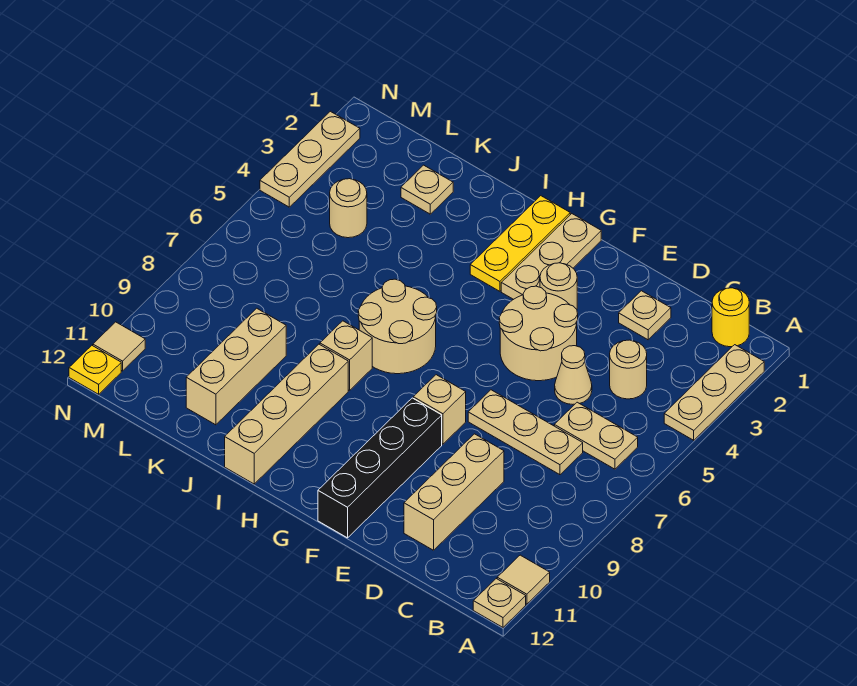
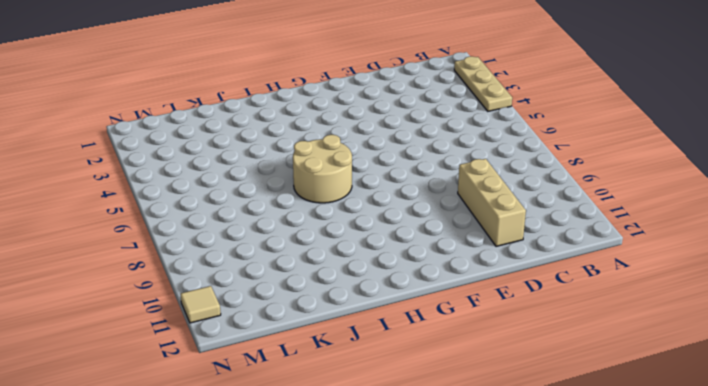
none -> tan tile A11 level 1
none -> tan plate A12 level 1
none -> yellow round brick B1 level 1

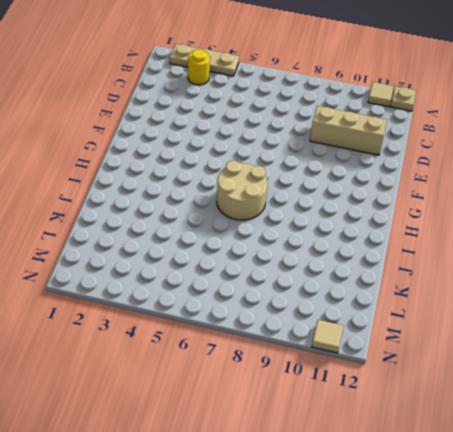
yellow round brick B3 level 1 -> yellow round brick B1 level 1
none -> tan plate B6:C6 level 1
none -> tan round brick C4 level 1
none -> tan plate C7:E7 level 1

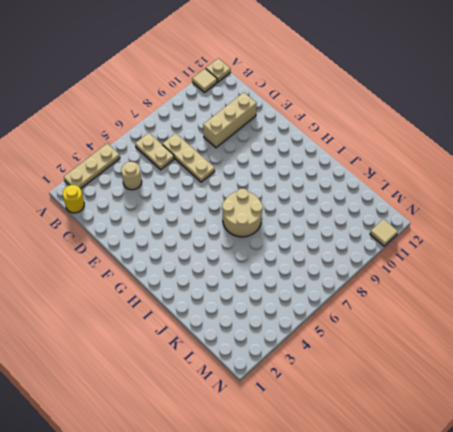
none -> tan plate D2 level 1
none -> tan cone D5 level 1
none -> tan round brick E4:F5 level 1

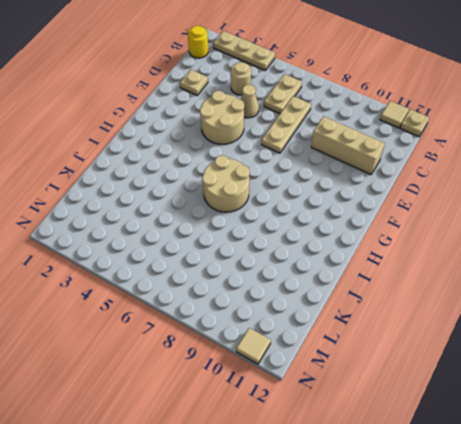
none -> tan round brick F3 level 1
none -> tan brick F8 level 1
none -> black brick F9:F12 level 1

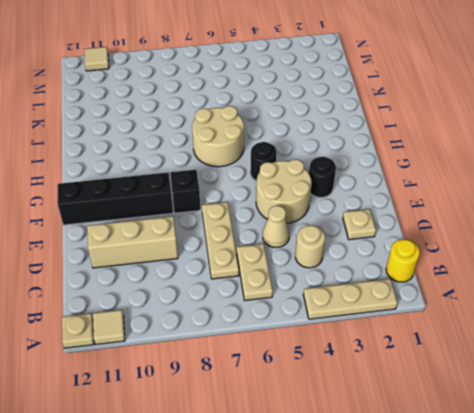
black round brick F3 level 1 -> tan round brick F3 level 1
black brick F8 level 1 -> tan brick F8 level 1
black round brick G5 level 1 -> none
none -> tan plate G1:G3 level 1
none -> yellow plate H1:H3 level 1
none -> tan brick I8 level 1

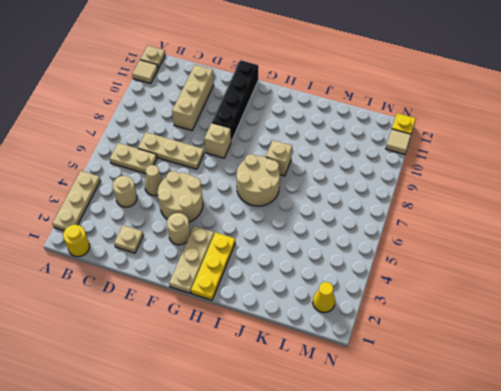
yellow cone M2 level 1 -> none
none -> tan brick I9:I12 level 1
none -> tan plate K2 level 1
none -> tan brick K9:K11 level 1

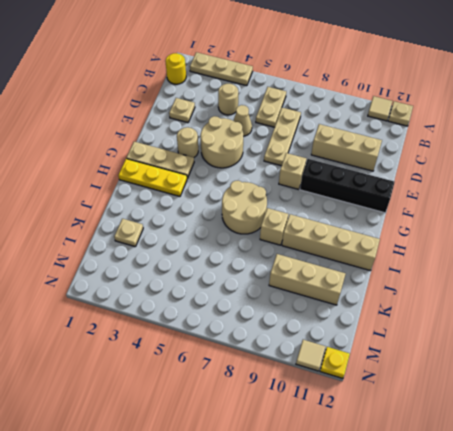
none -> tan round brick L4 level 1
none -> tan plate N2:N4 level 1

